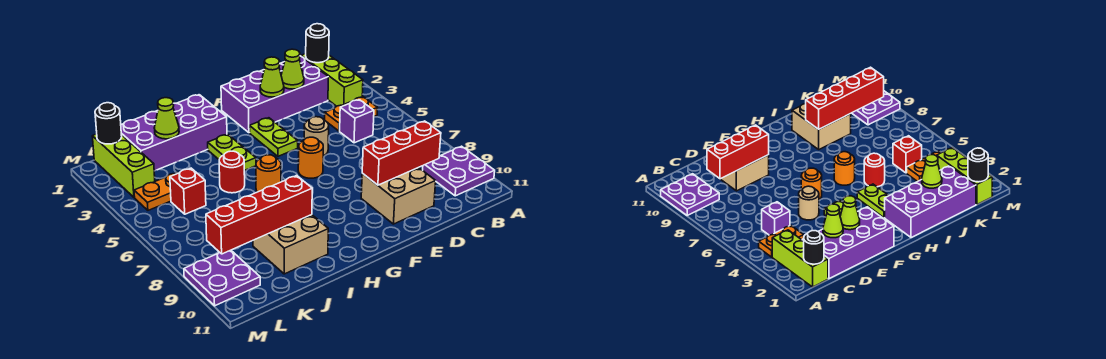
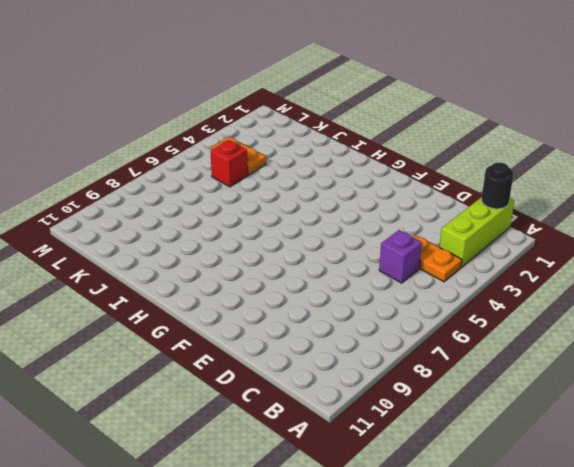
none -> purple plate A9:B10 level 1
none -> purple brick C1:F2 level 1
none -> tan brick D9:E10 level 1

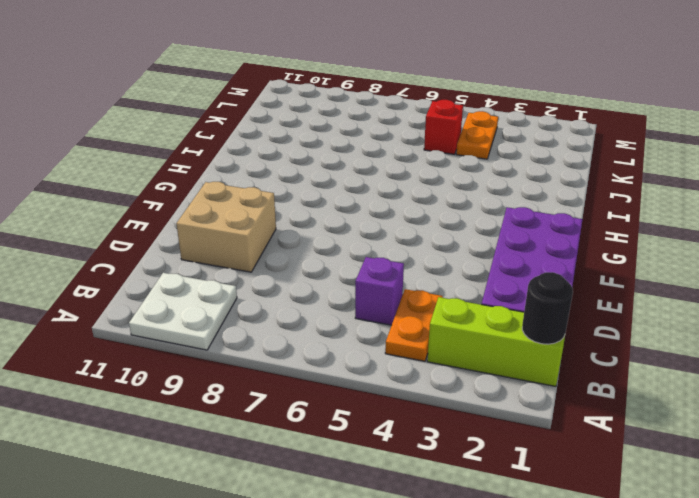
white plate A9:B10 level 1 -> purple plate A9:B10 level 1
none -> tan round brick E5 level 1
none -> lime plate F3:F4 level 1
none -> orange round brick F6 level 1

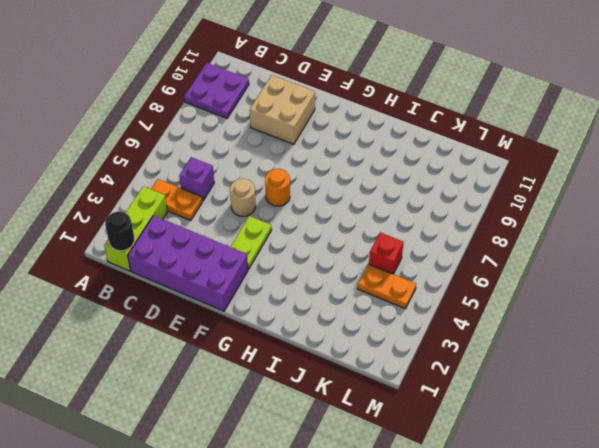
none -> purple brick H1:K2 level 1
none -> lime plate H3:H4 level 1
none -> orange round brick H6 level 1

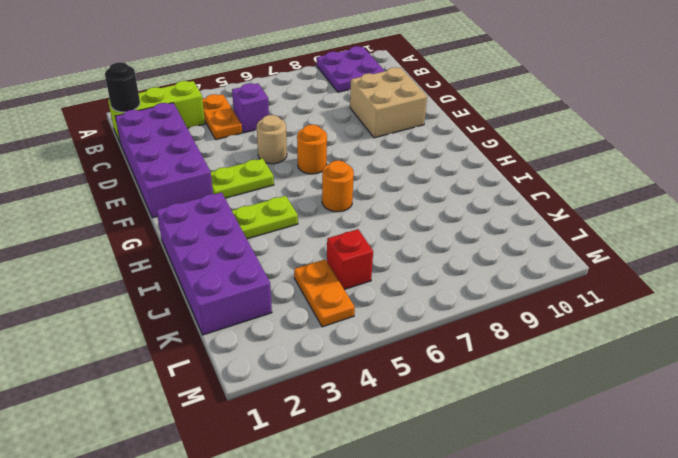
none -> red round brick I5 level 1
none -> tan brick I9:J10 level 1
none -> lime brick L1:L3 level 1

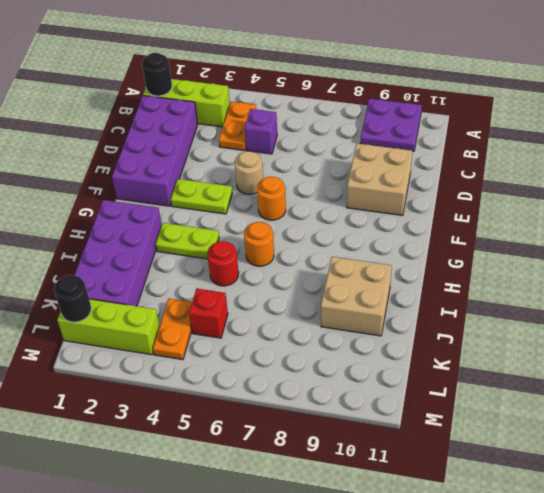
none -> purple plate L9:M10 level 1
none -> red brick C9:E9 level 2
none -> lime cone D2 level 2

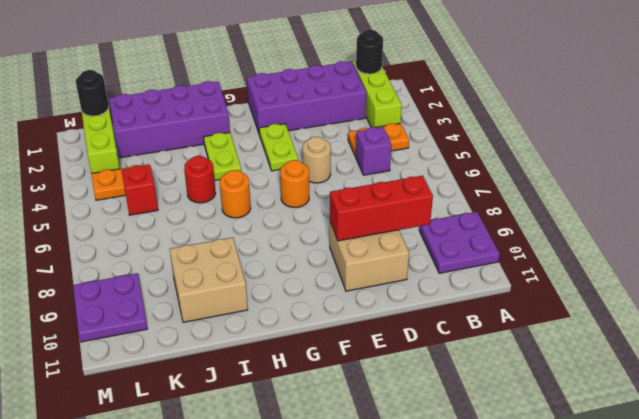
none -> lime cone D2 level 2
none -> lime cone E2 level 2
none -> red brick I9:L9 level 2

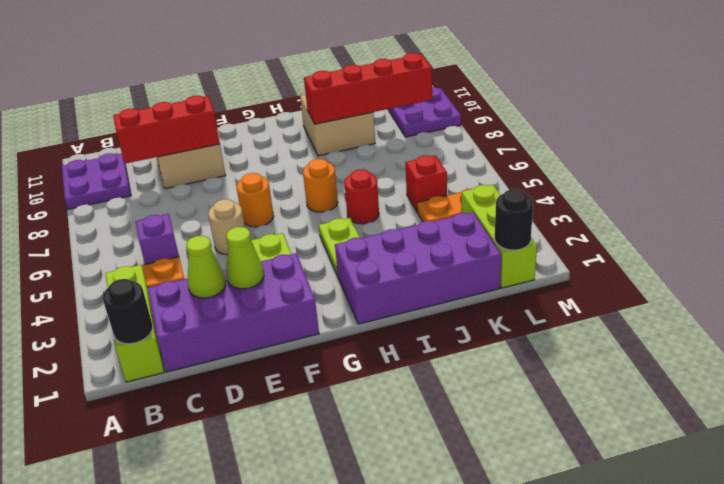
none -> lime cone J2 level 2

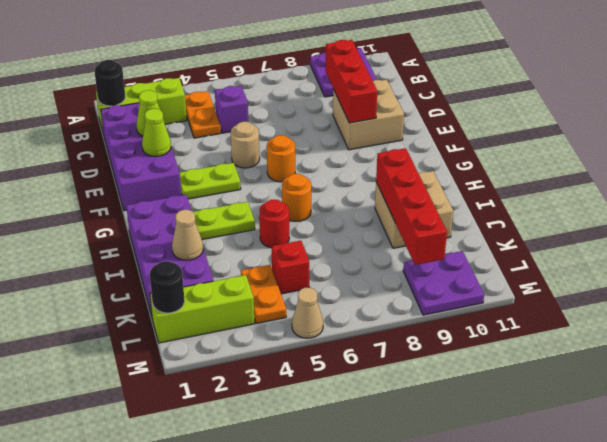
tan cone J2 level 2 -> lime cone J2 level 2
tan cone M5 level 1 -> none

